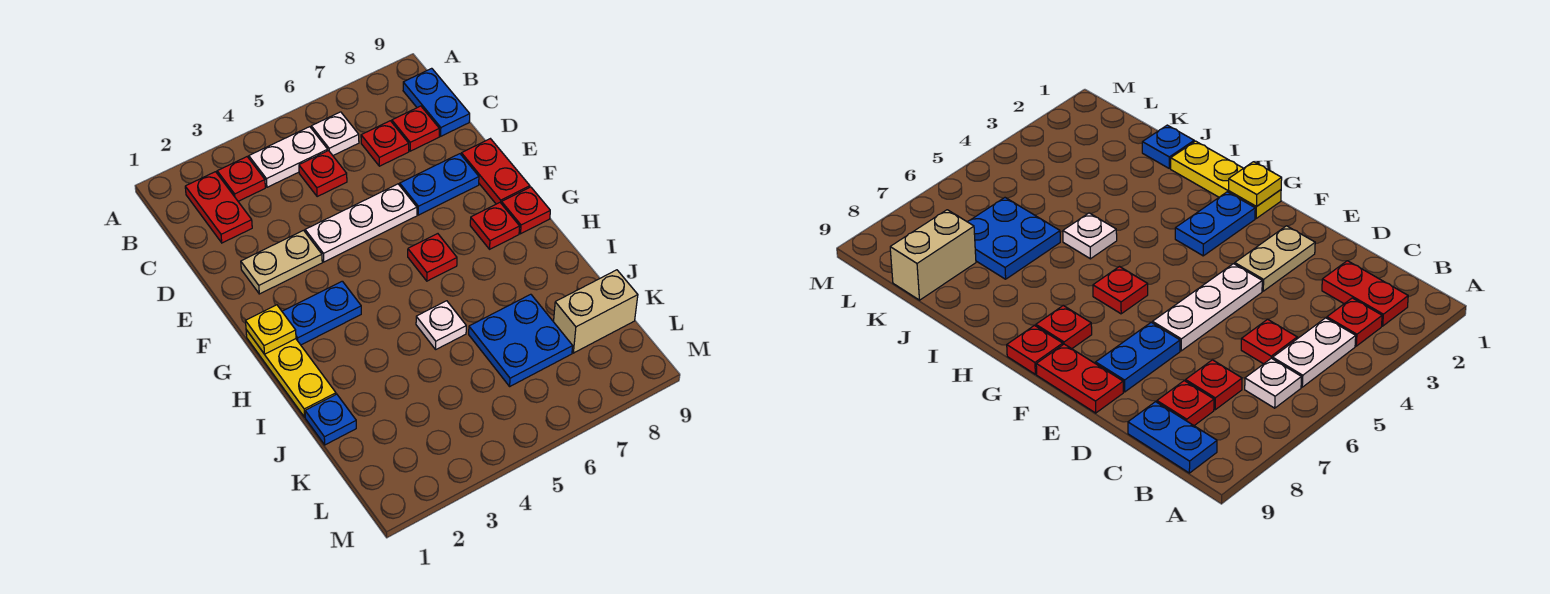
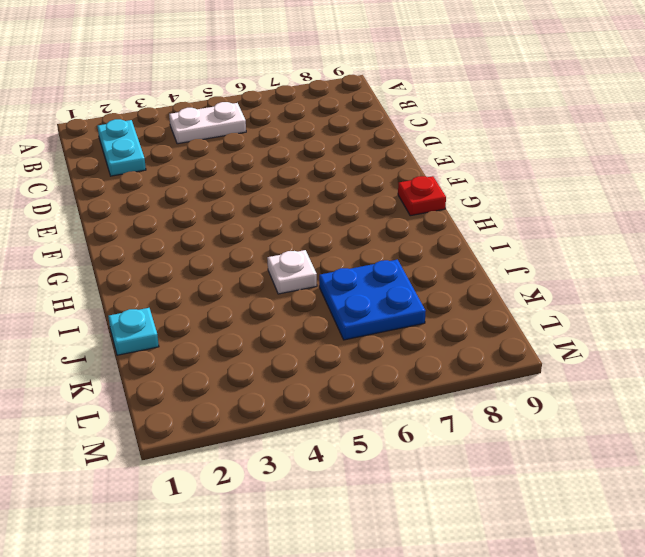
cyan plate B2:C2 level 1 -> red plate B2:C2 level 1
cyan plate J1 level 1 -> blue plate J1 level 1
none -> red plate B3 level 1
none -> white plate B6 level 1
none -> blue plate B9:C9 level 1

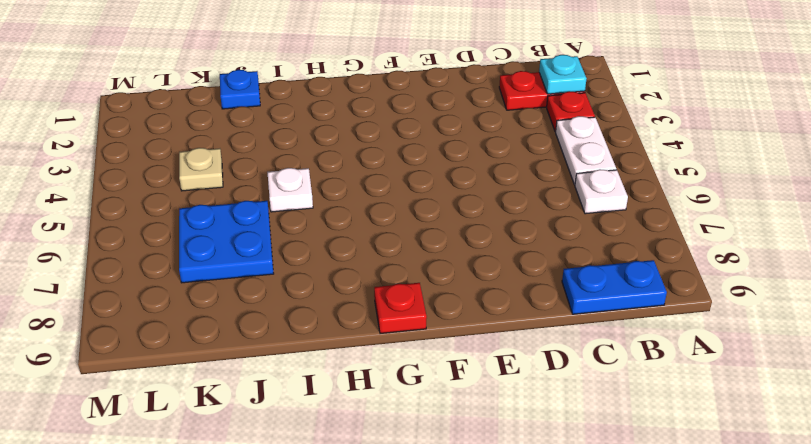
cyan plate B2 level 2 -> none
tan plate K4 level 1 -> none
none -> red plate C5 level 1
none -> red plate C7 level 1
none -> red plate C8 level 1

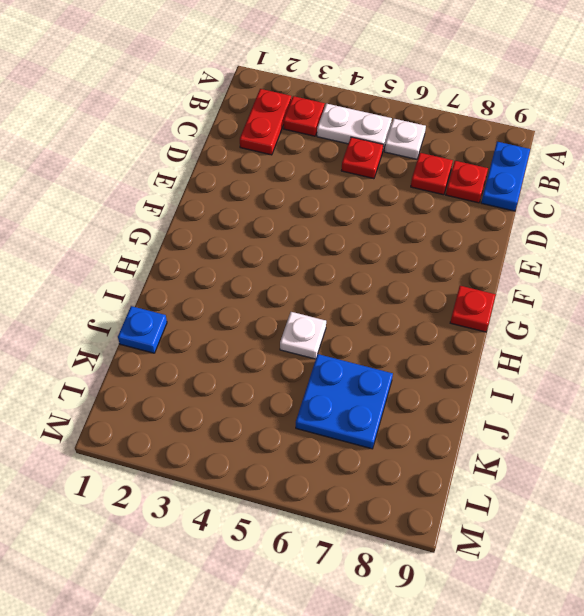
none -> tan plate E2:E3 level 1
none -> white plate E4:E6 level 1
none -> blue plate E7:E8 level 1

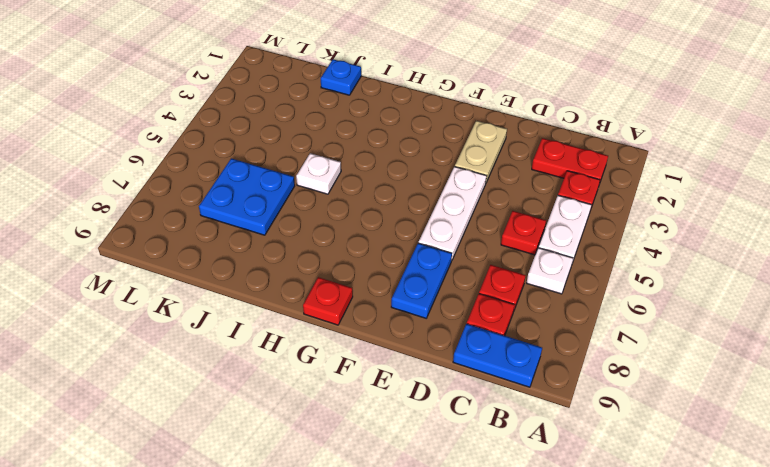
none -> red plate E9:F9 level 1
none -> yellow plate G1:I1 level 1
none -> blue plate G2:G3 level 1

